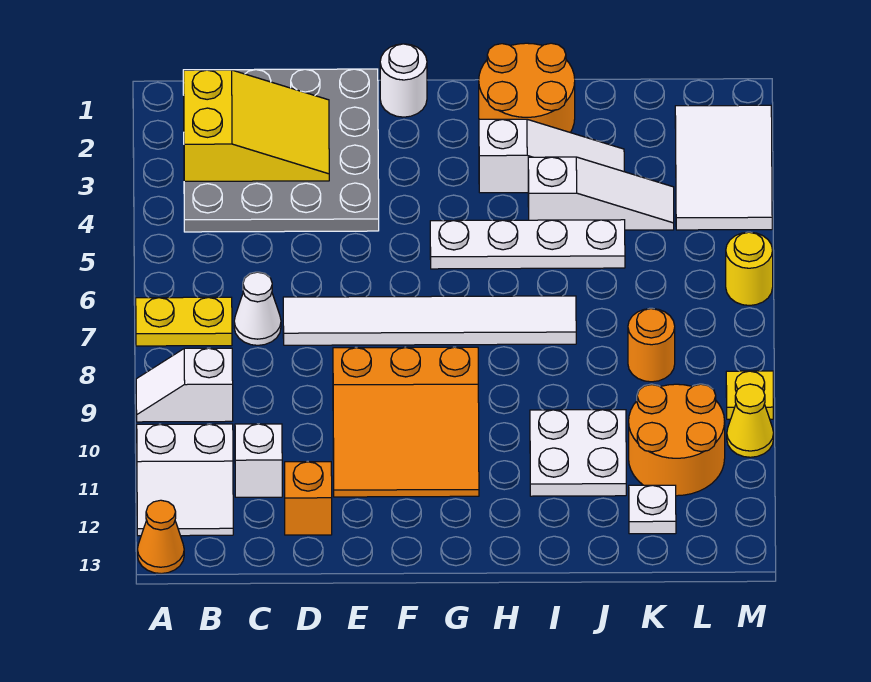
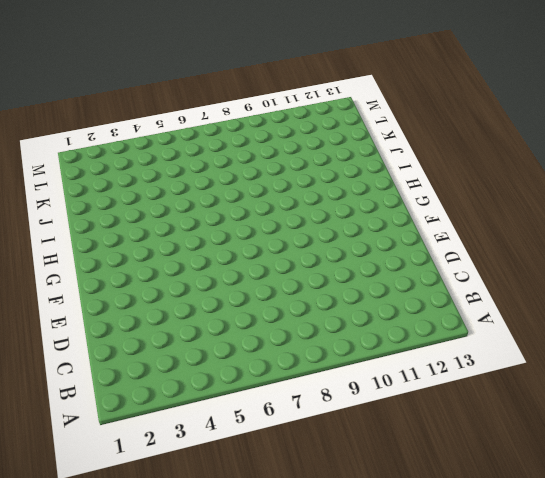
none -> yellow plate A7:B7 level 1
none -> white slope A9:B9 level 1 top B
none -> white slope A11:B12 level 1 top 11

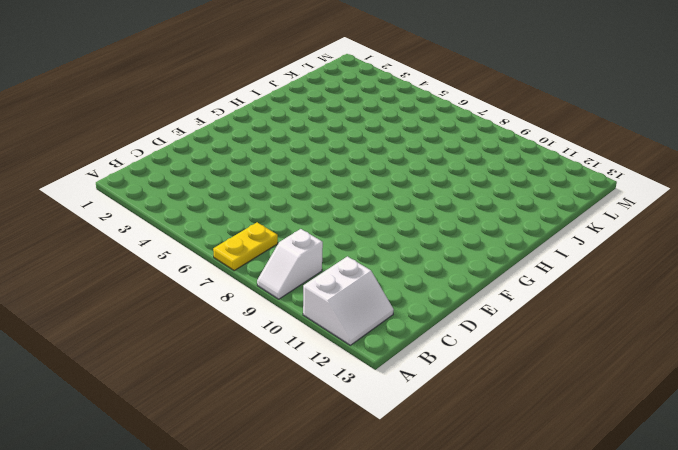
none -> orange cone A13 level 1
none -> grey plate B1:E4 level 1
none -> white cone C7 level 1

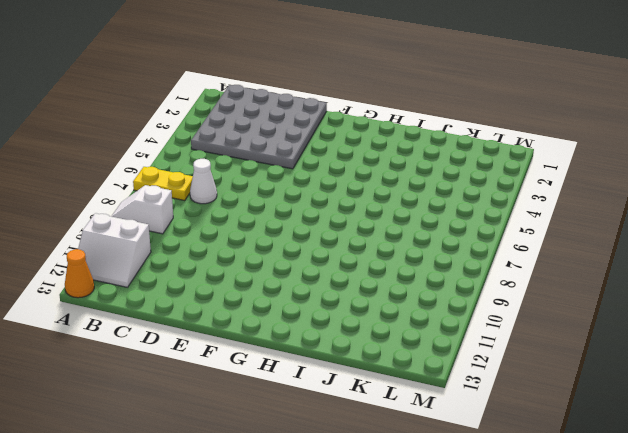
none -> white brick C11 level 1
none -> white tile D7:I7 level 1
none -> orange brick D12 level 1

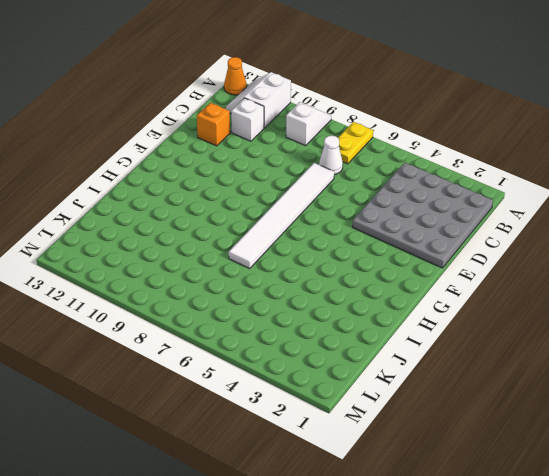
none -> orange slope E9:G11 level 1 top 9
none -> white round brick F1 level 1
none -> white plate G5:J5 level 1

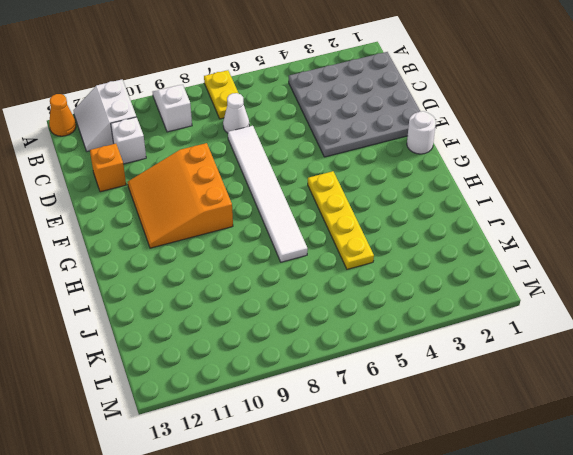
yellow plate G5:J5 level 1 -> white plate G5:J5 level 1
none -> orange round brick H1:I2 level 1
none -> white slope H3:J3 level 1 top H
none -> white slope I4:K4 level 1 top I

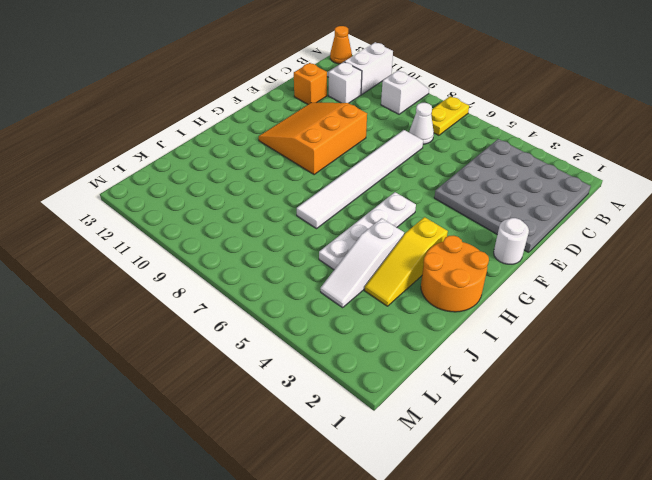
yellow slope H3:J3 level 1 top H -> white slope H3:J3 level 1 top H
none -> white plate I10:J11 level 1
none -> orange round brick K8 level 1
none -> orange round brick K10:L11 level 1

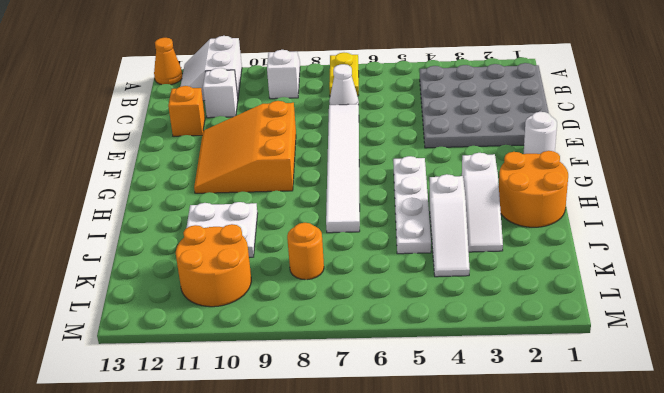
none -> white plate K12 level 1
none -> white tile L2:M4 level 1
none -> yellow round brick M6 level 1

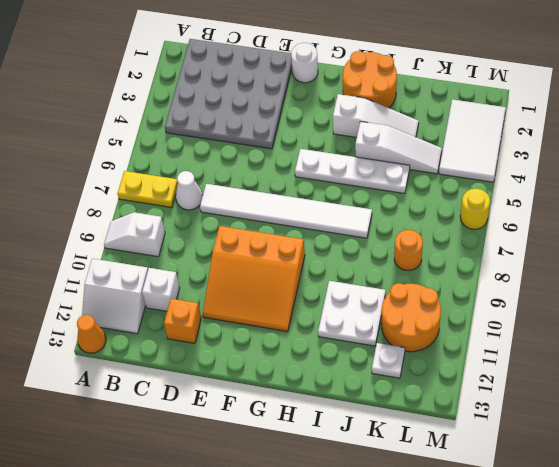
none -> yellow plate M9 level 1
none -> yellow cone M10 level 1
none -> yellow slope B2:D3 level 2 top B

